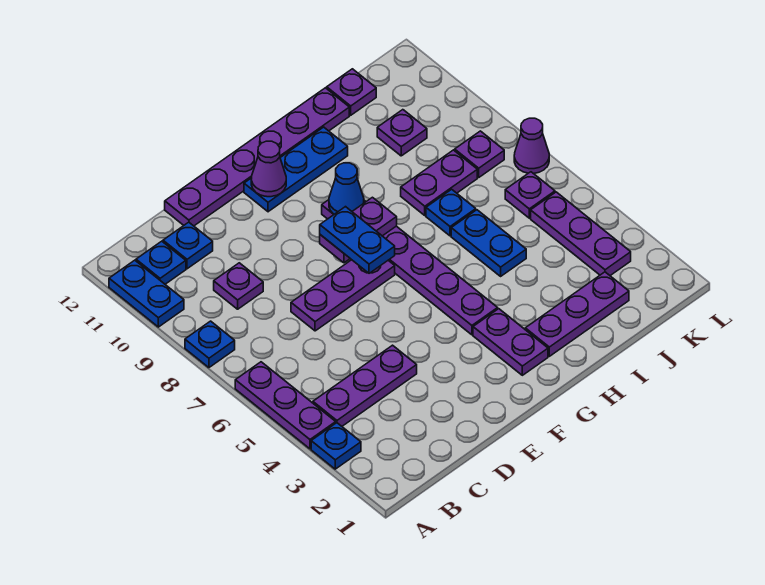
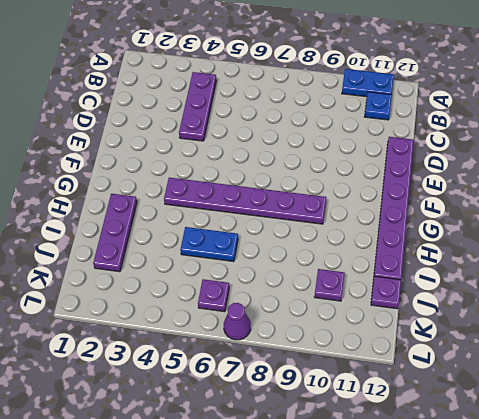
none -> blue plate A3 level 1
none -> purple plate A4:A6 level 1
none -> blue plate A8 level 1

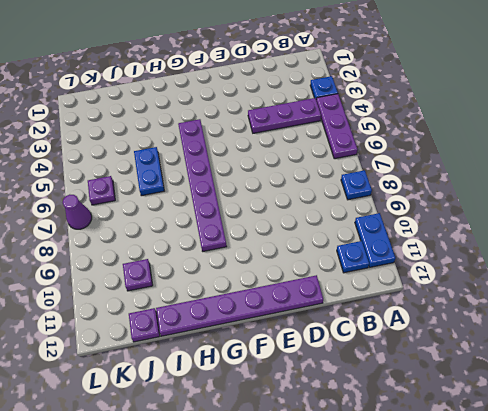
none -> purple plate C9 level 1
none -> blue plate C11 level 1
none -> purple plate D7:F7 level 1

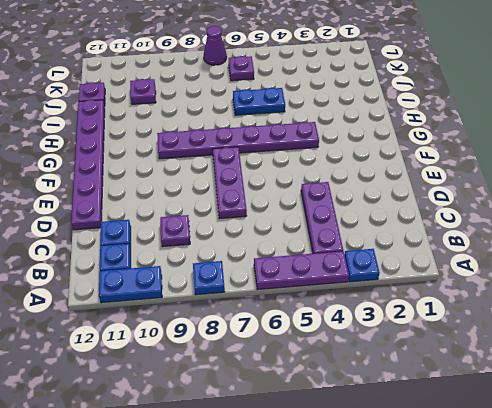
none -> blue plate F11:H11 level 1
none -> purple plate G2:G3 level 1
none -> purple plate H2:J2 level 1

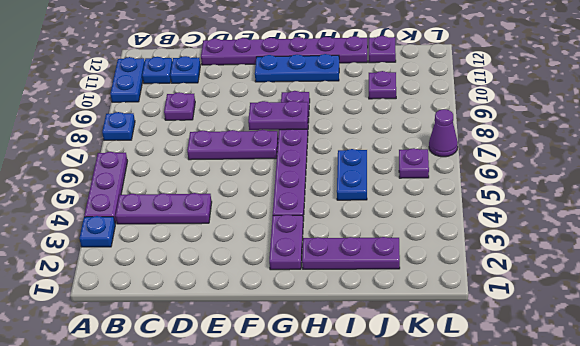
none -> blue plate I7 level 1
none -> purple plate I8:J8 level 1
none -> purple plate K3:K5 level 1

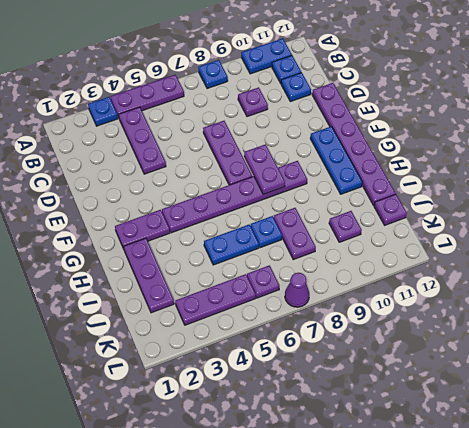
none -> purple plate K8 level 1
none -> purple cone F11 level 2
none -> blue cone G9 level 2

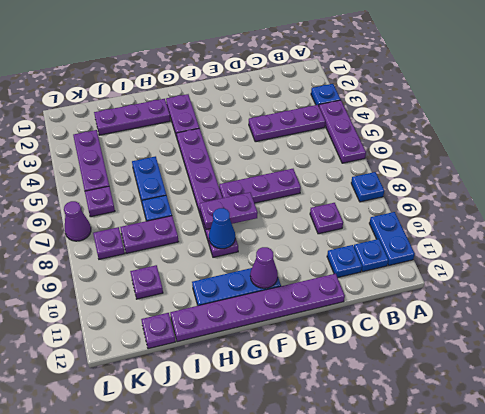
none -> blue plate F7:F8 level 3

